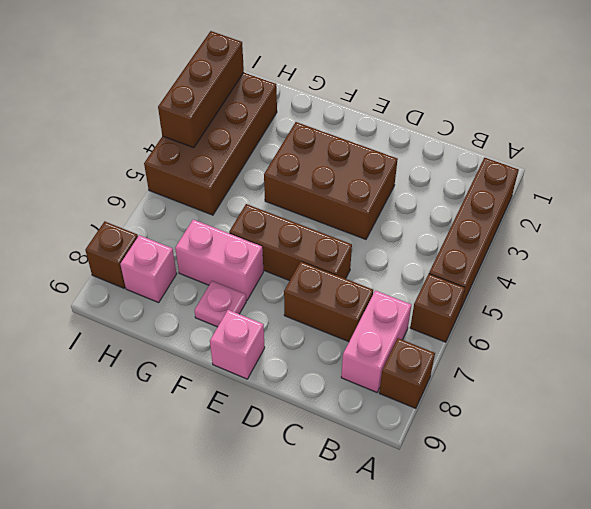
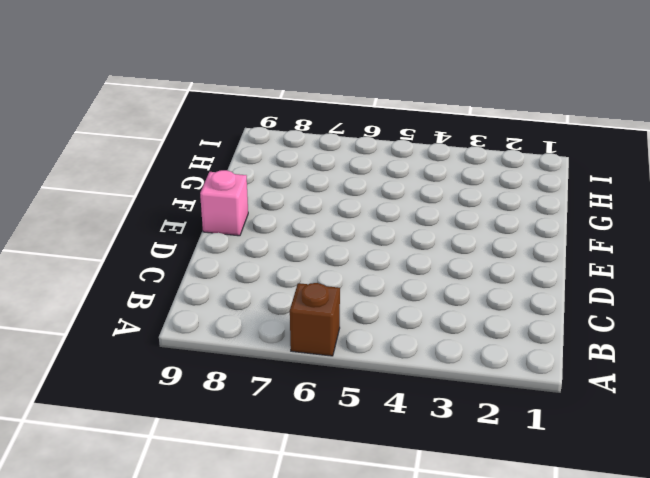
none -> brown brick A2:A5 level 1
none -> brown brick A8 level 1
none -> pink brick B7:B8 level 1

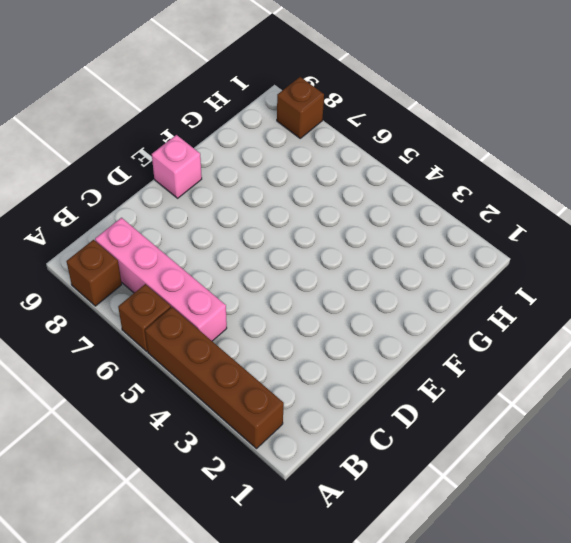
pink brick B5:B8 level 1 -> pink brick B7:B8 level 1
none -> brown brick C7:D7 level 1
none -> brown brick D3:F4 level 1
none -> brown brick D6:F6 level 1

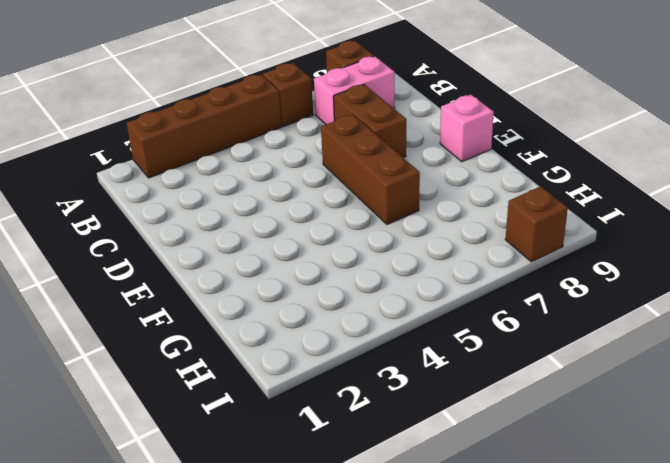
none -> brown brick D3:F4 level 1
none -> pink brick F7:G7 level 1
none -> pink plate F8 level 1

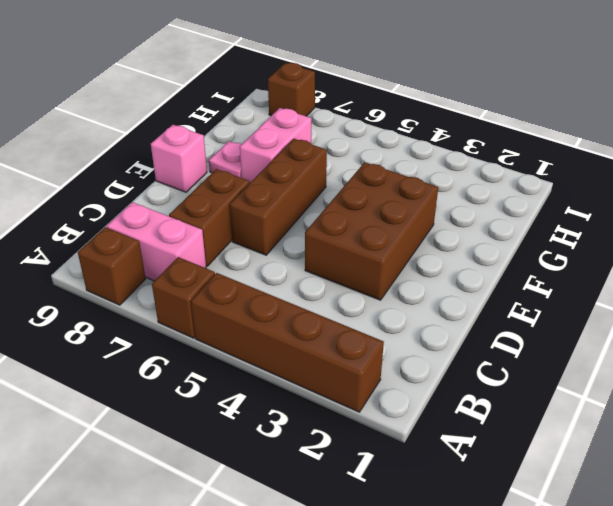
none -> brown brick H2:I5 level 1
none -> pink brick H8 level 1
none -> brown brick I2:I4 level 2

